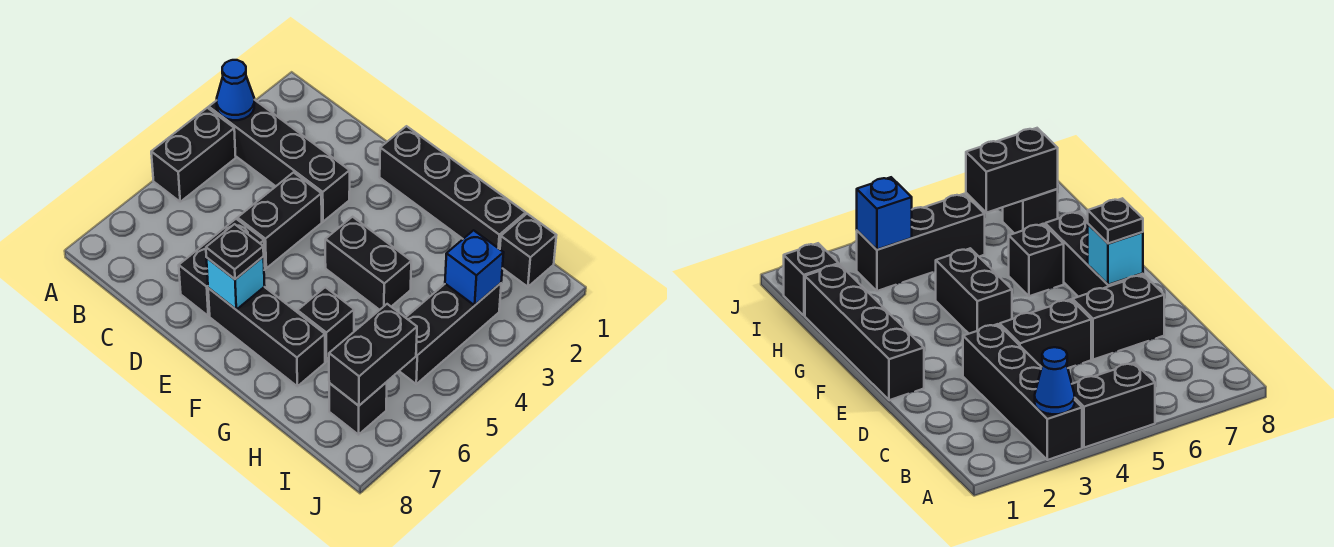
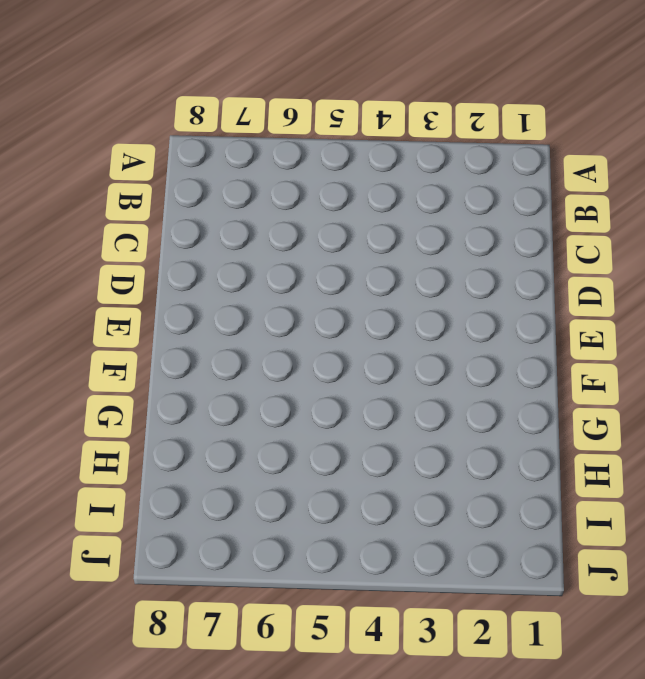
none -> black brick A3:D3 level 1
none -> black brick A4:A5 level 1
none -> black brick D4:D5 level 1

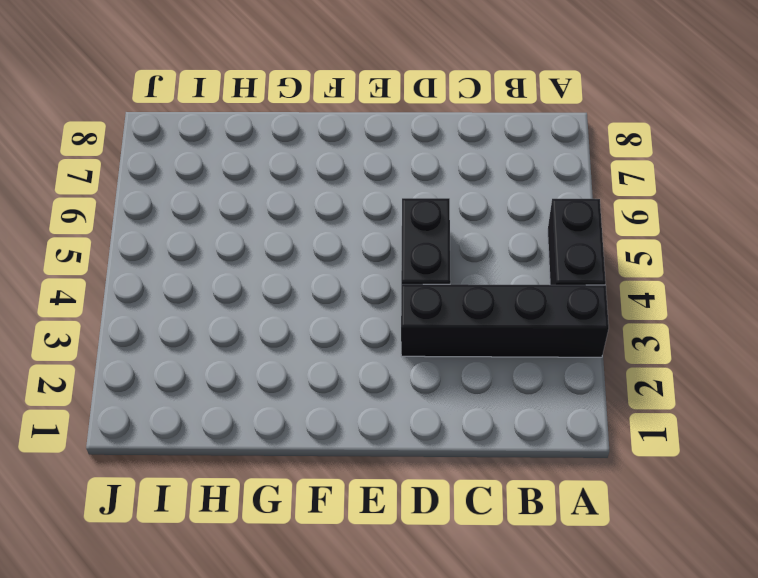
none -> black brick D6:D7 level 1
none -> black brick E1:H1 level 1
none -> black brick E7:G7 level 1

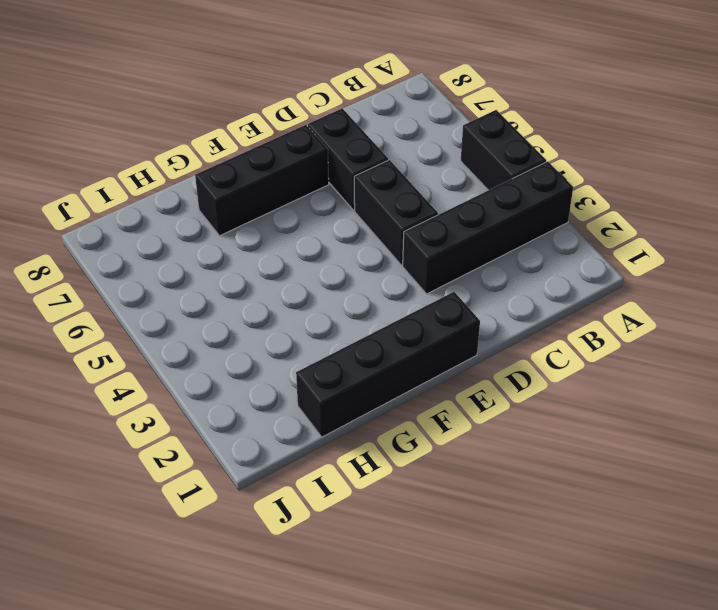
none -> black brick F4:G4 level 1
none -> black brick G6 level 1
none -> black brick I1 level 1

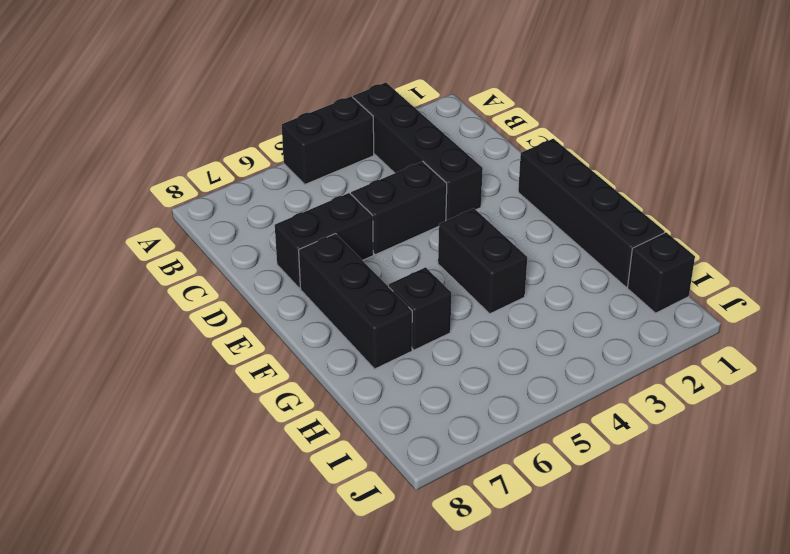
none -> black brick I3:I5 level 1
none -> black brick I7 level 1
none -> blue cone A3 level 2

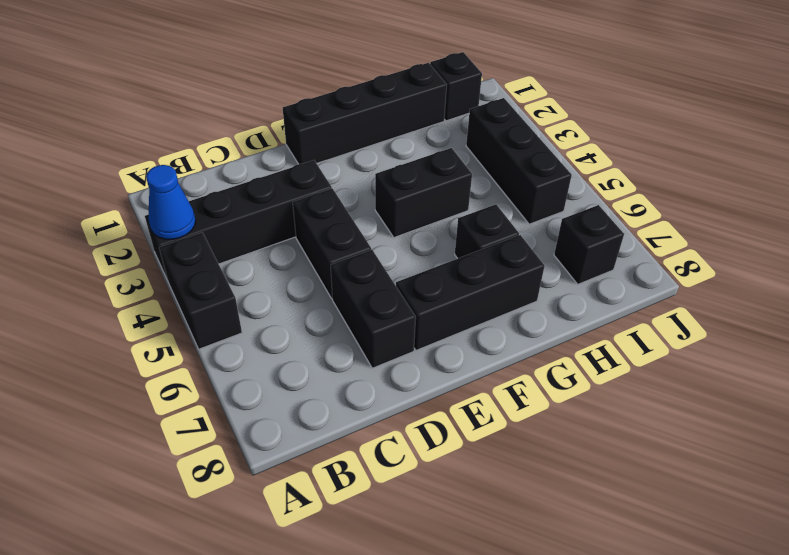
none -> cyan brick E7 level 2
none -> blue brick I3 level 2
none -> black brick I6:I7 level 2

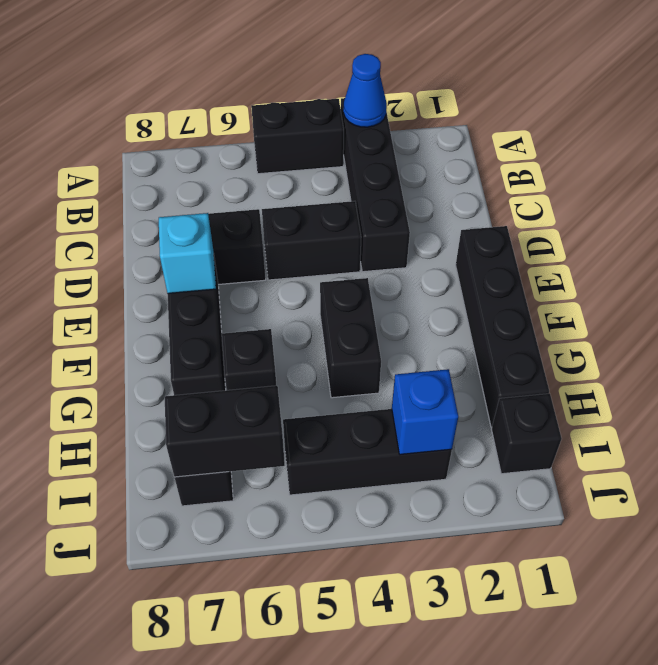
none -> black plate E7 level 3

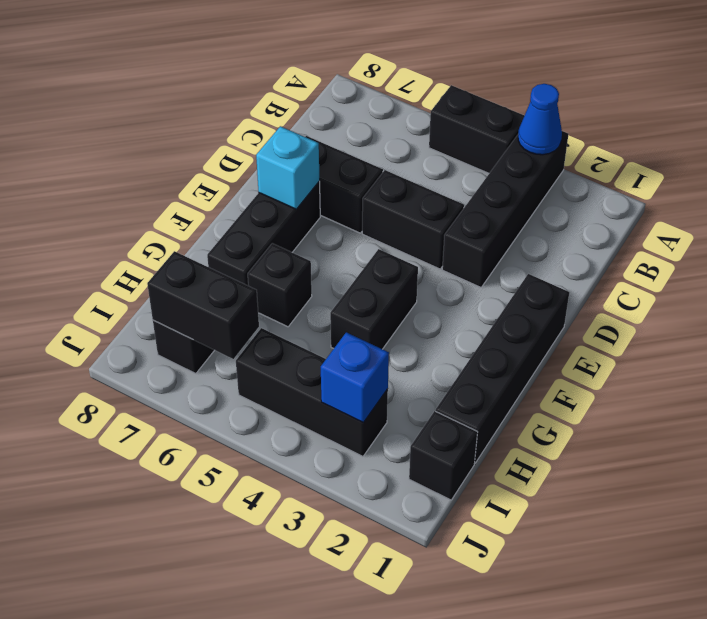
none -> black plate E7 level 3

